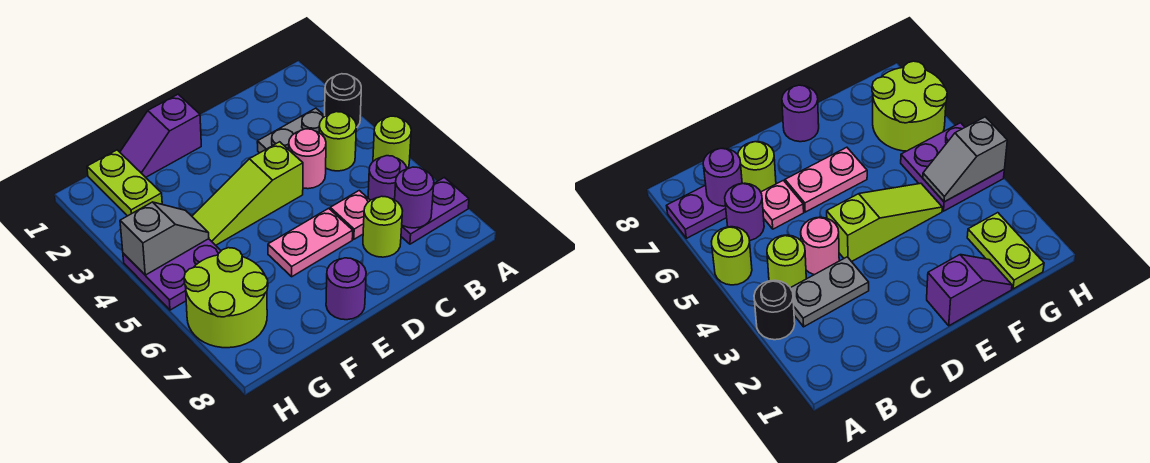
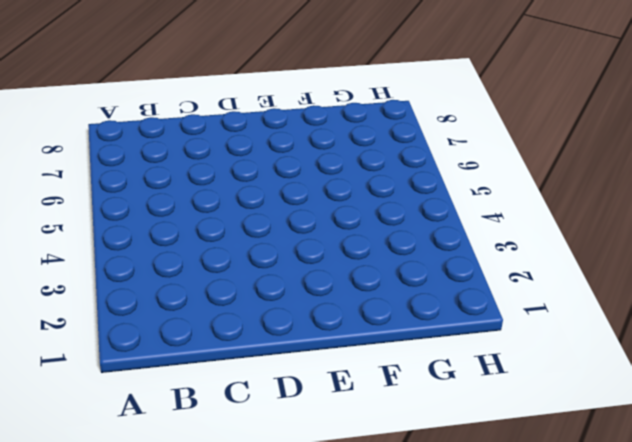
none -> black round brick A3 level 1
none -> lime round brick A5 level 1
none -> purple plate A7:B7 level 1

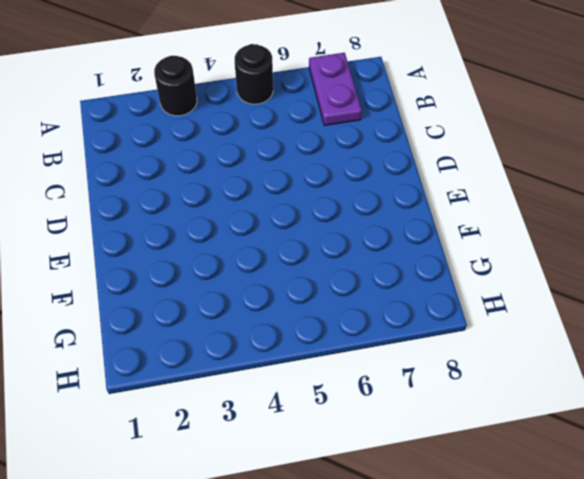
black round brick A5 level 1 -> lime round brick A5 level 1
none -> grey plate B3:C3 level 1
none -> lime round brick B4 level 1
none -> purple round brick B6 level 1

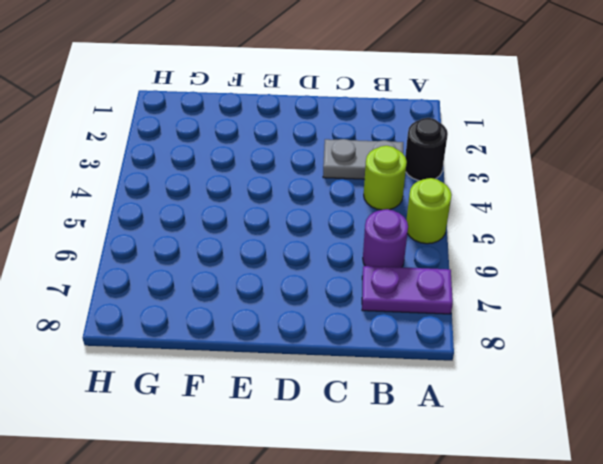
none -> pink round brick C4 level 1
none -> pink plate C6 level 1
none -> lime round brick C7 level 1

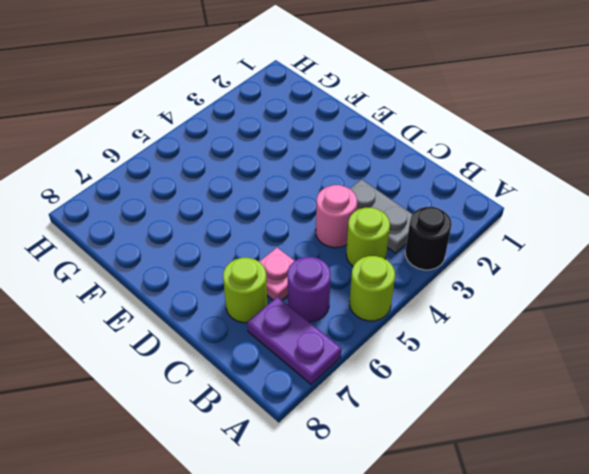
none -> lime slope D4:F4 level 1 top D
none -> pink plate D6:E6 level 1
none -> purple slope E1:F1 level 1 top E

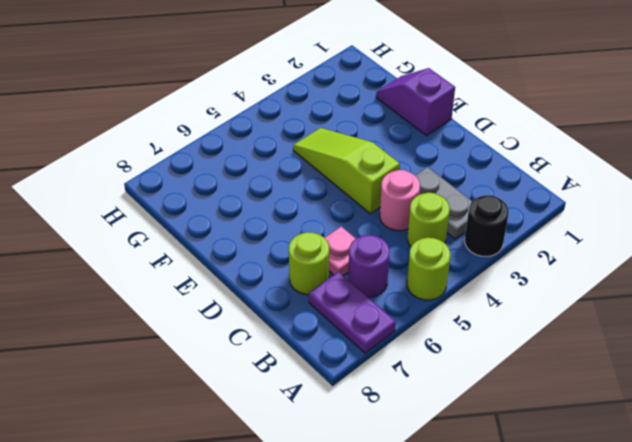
none -> pink plate D6:E6 level 1
none -> purple round brick E8 level 1
none -> lime plate G1:G2 level 1

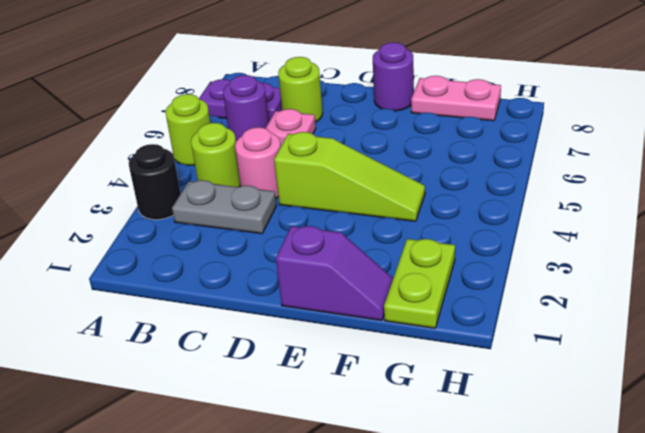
pink plate F8:G8 level 1 -> pink plate D6:E6 level 1
none -> purple plate G4:H5 level 1
none -> lime round brick G6:H7 level 1
none -> purple round brick B7 level 2

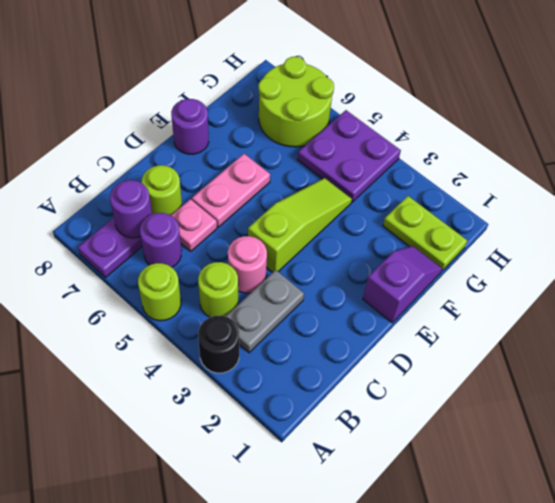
none -> grey slope G4:H4 level 2 top H

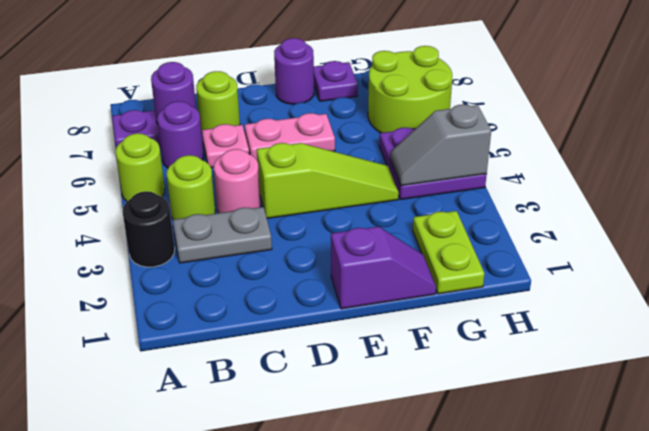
purple plate F8 level 1 -> none

